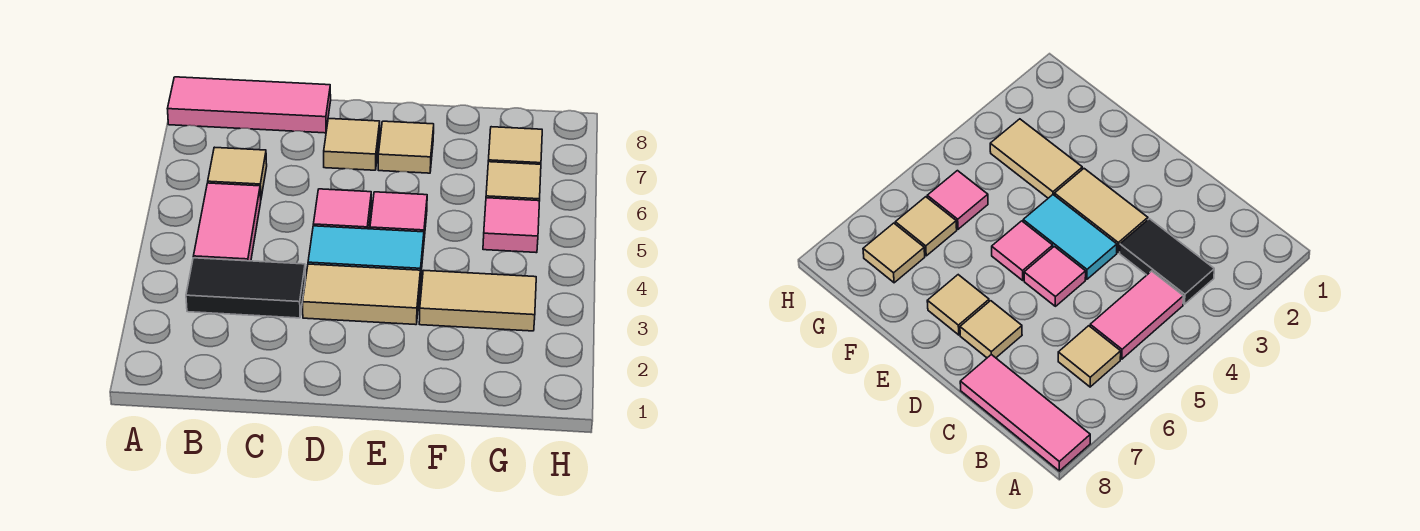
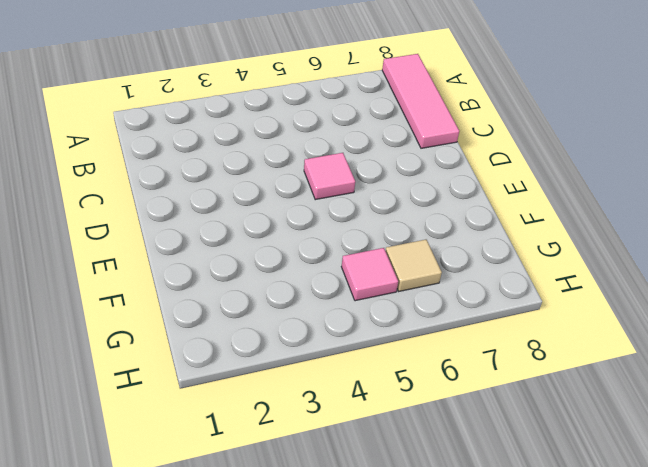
none -> black tile B3:C3 level 1
none -> pink tile B4:B5 level 1
none -> tan tile B6 level 1

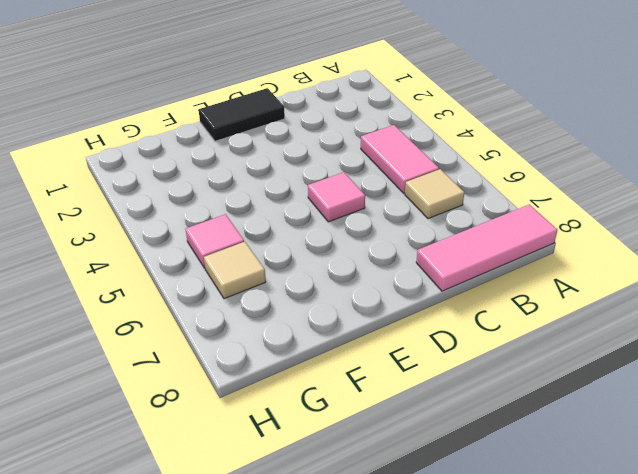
black tile D1:E1 level 1 -> black tile B3:C3 level 1
none -> tan tile D3:E3 level 1
none -> cyan tile D4:E4 level 1
none -> tan tile D7 level 1

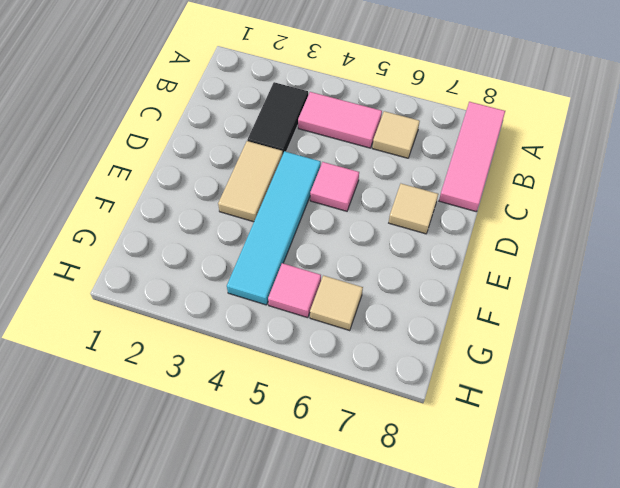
cyan tile D4:G4 level 1 -> cyan tile D4:E4 level 1
none -> pink tile E5 level 1
none -> tan tile E7 level 1
none -> tan tile F3:G3 level 1

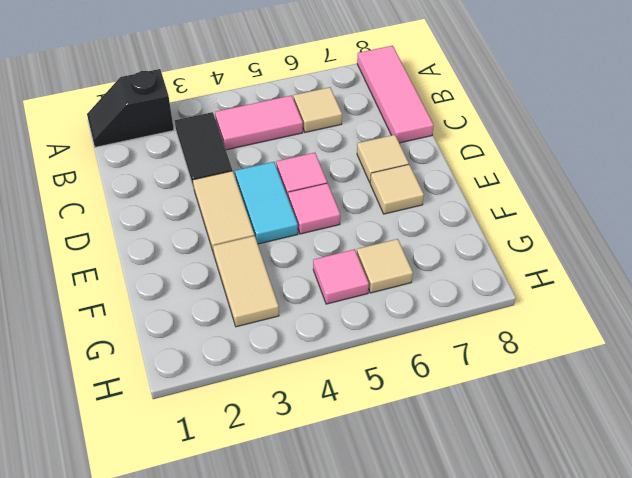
black slope A1:A2 level 1 top 2 -> none
none -> tan tile G7 level 1

